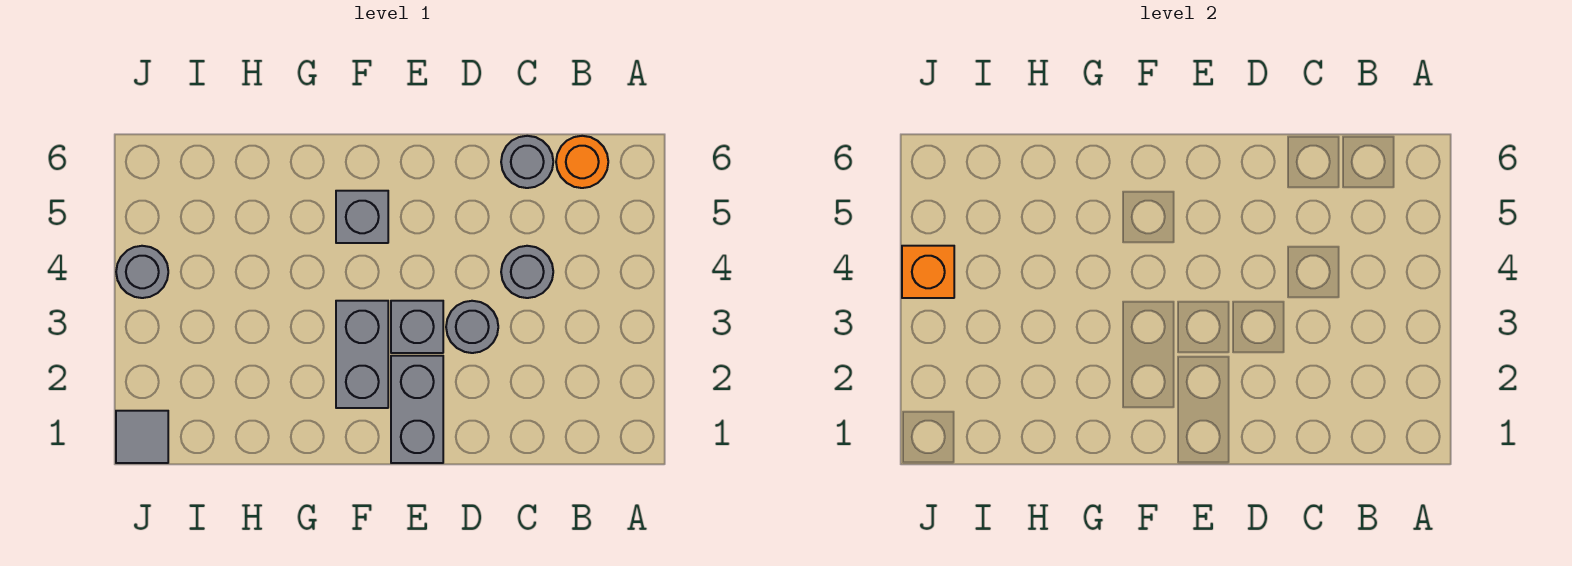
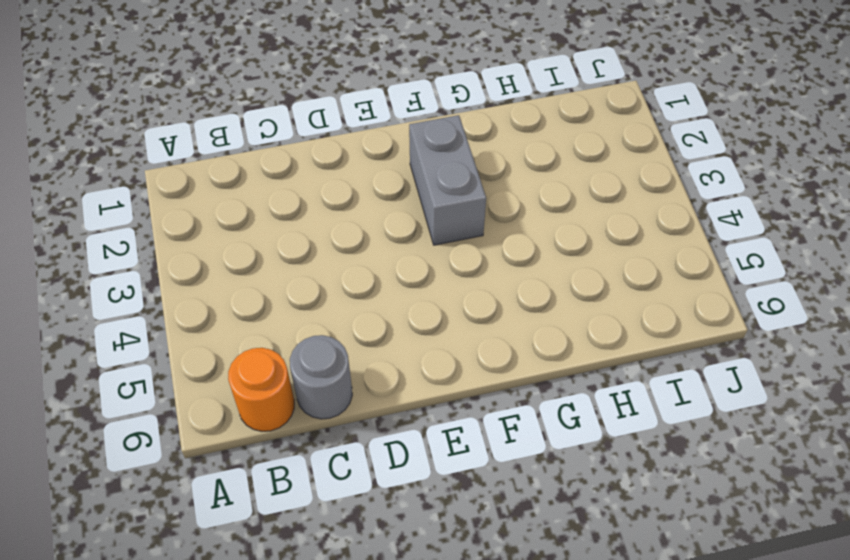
none -> grey round brick C4 level 1
none -> grey round brick D3 level 1

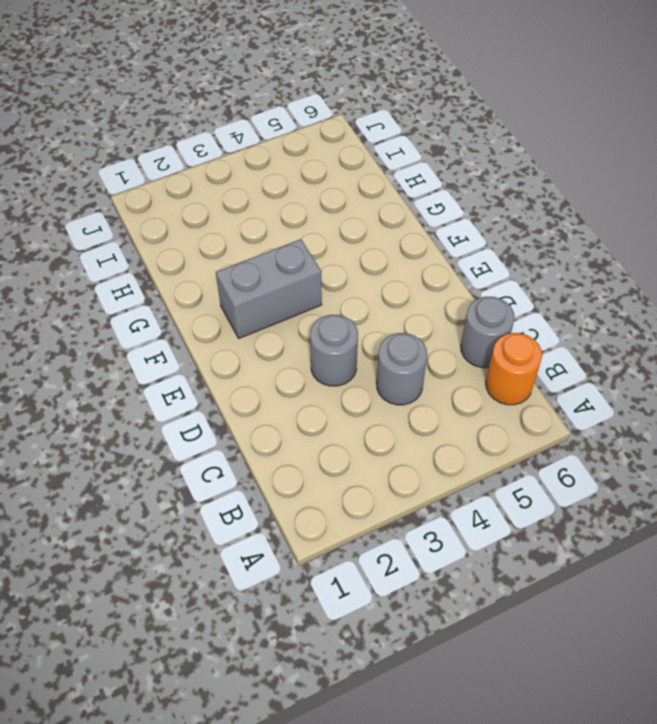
none -> grey brick E1:E2 level 1
none -> grey brick E3 level 1

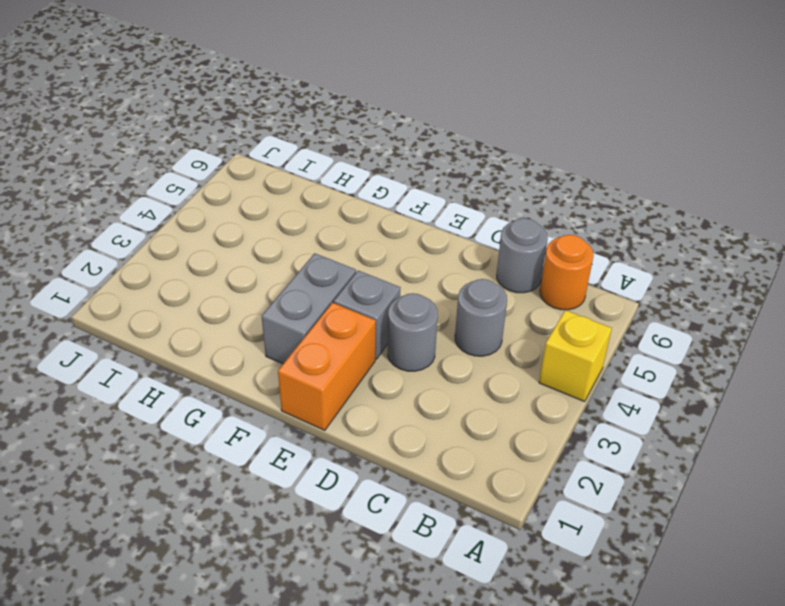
yellow brick A4 level 1 -> none
orange brick E1:E2 level 1 -> grey brick E1:E2 level 1
none -> grey brick F5 level 1
none -> grey tile J1 level 1

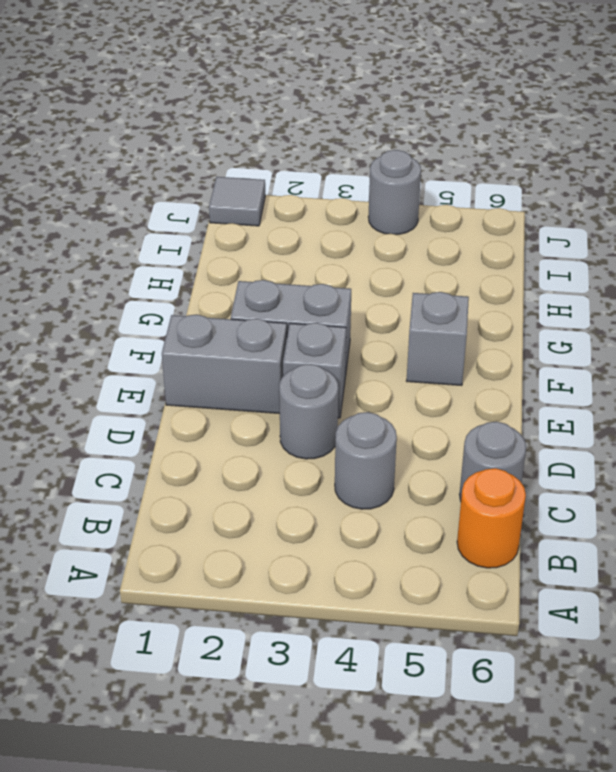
none -> orange brick J4 level 2

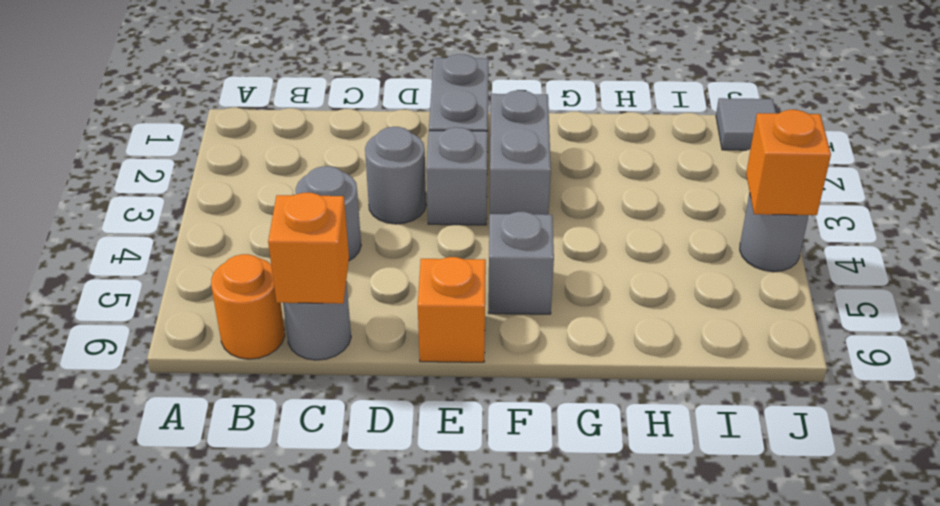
orange brick C6 level 2 -> none
orange brick E6 level 1 -> none

